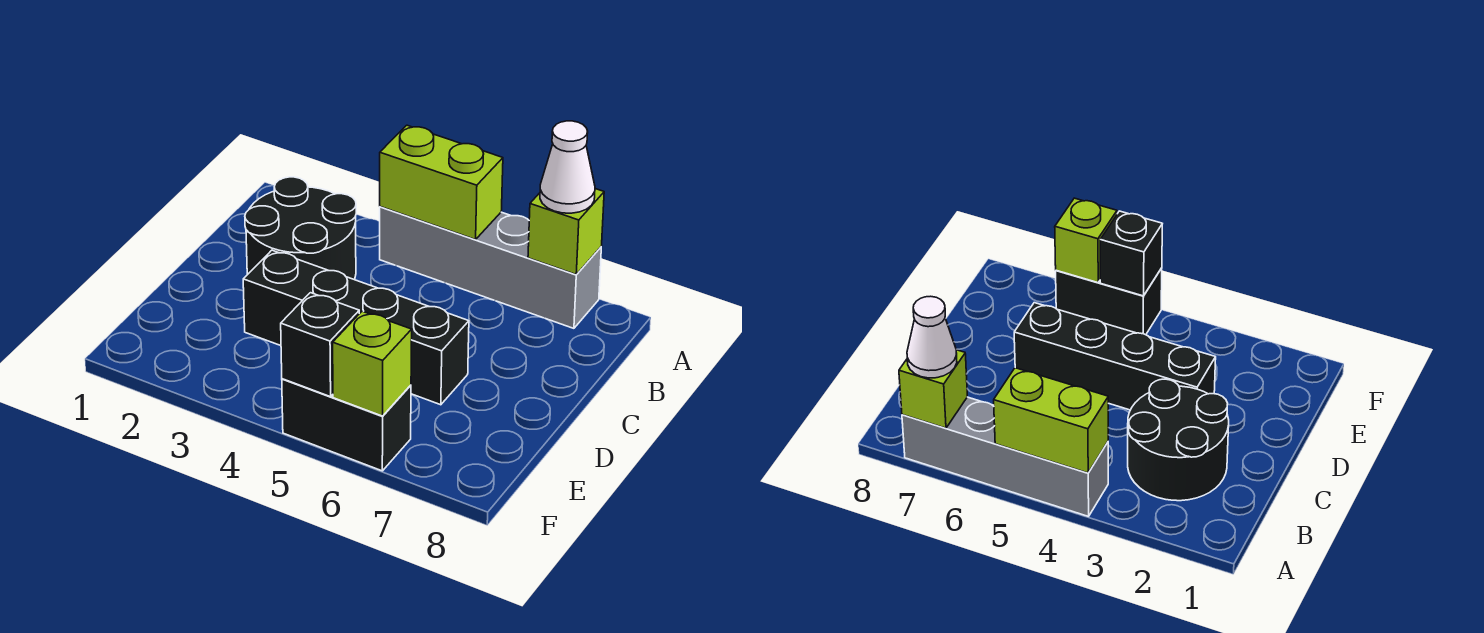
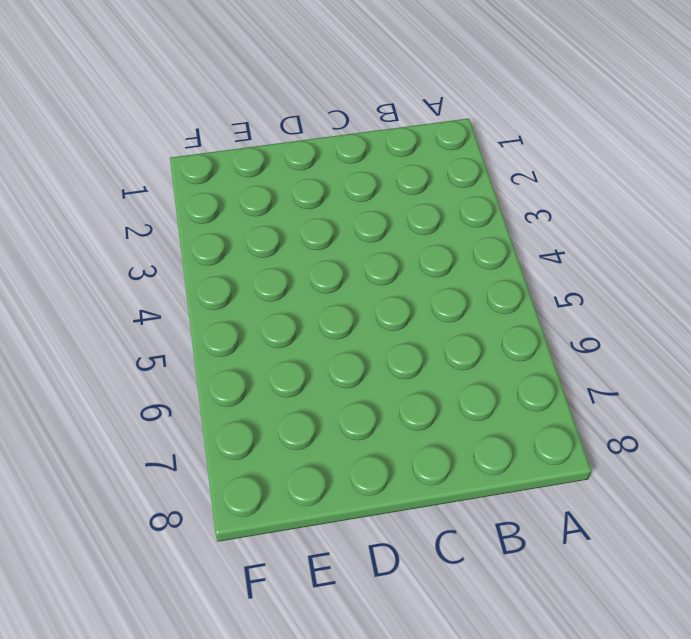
none -> grey brick A4:A7 level 1
none -> black round brick B2:C3 level 1

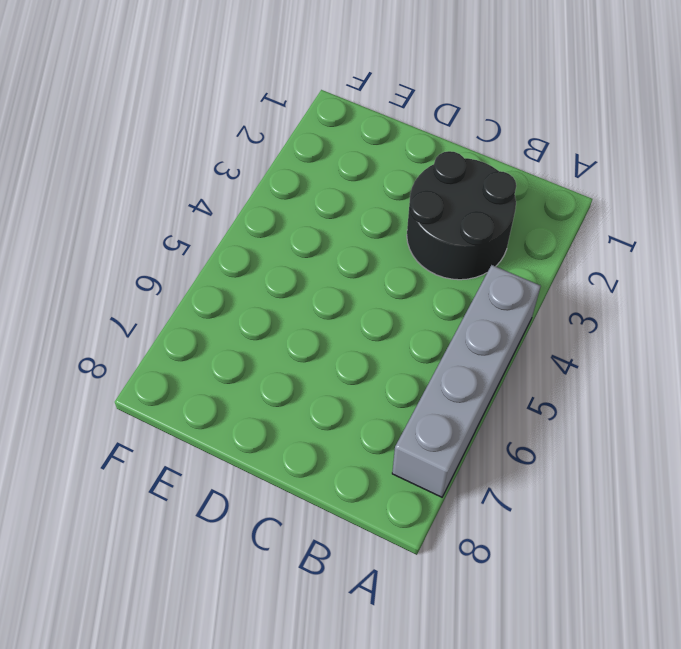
none -> black brick D3:D6 level 1
none -> black brick F5:F6 level 1

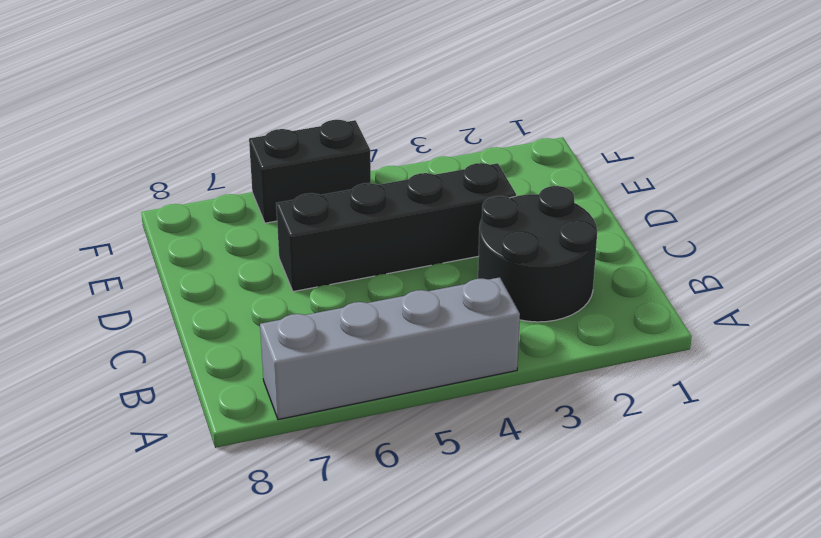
none -> lime brick A4:A5 level 2
none -> lime brick A7 level 2

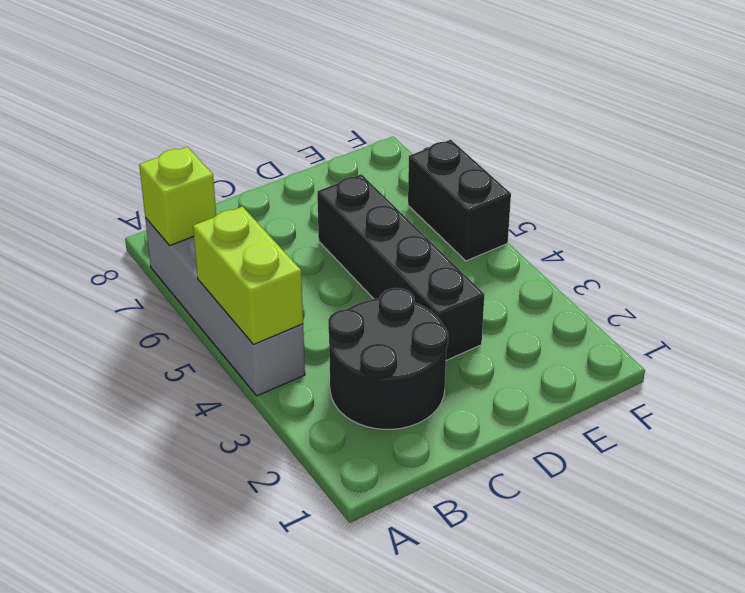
none -> black brick F5 level 2
none -> lime brick F6 level 2

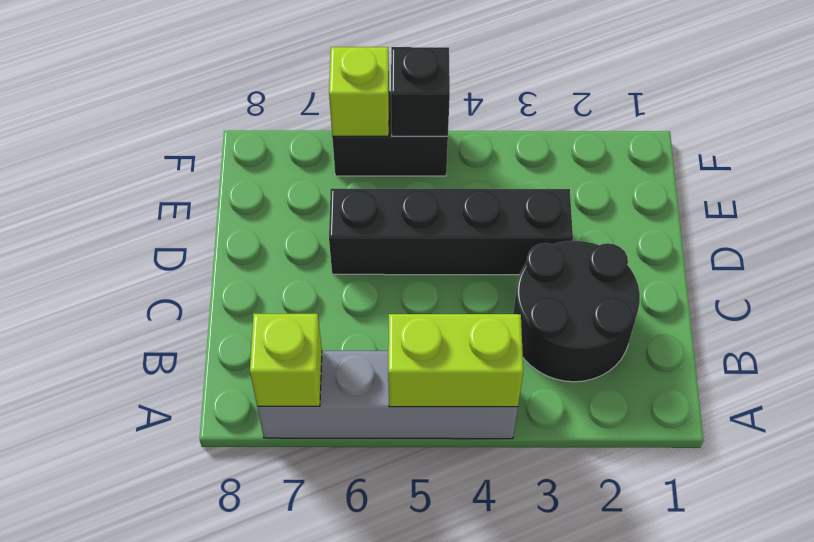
none -> white cone A7 level 3

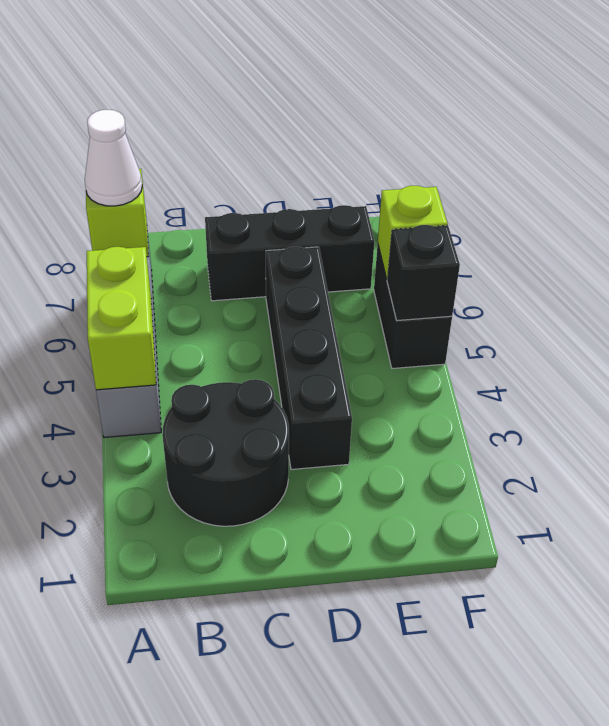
black brick C7:E7 level 1 -> none

